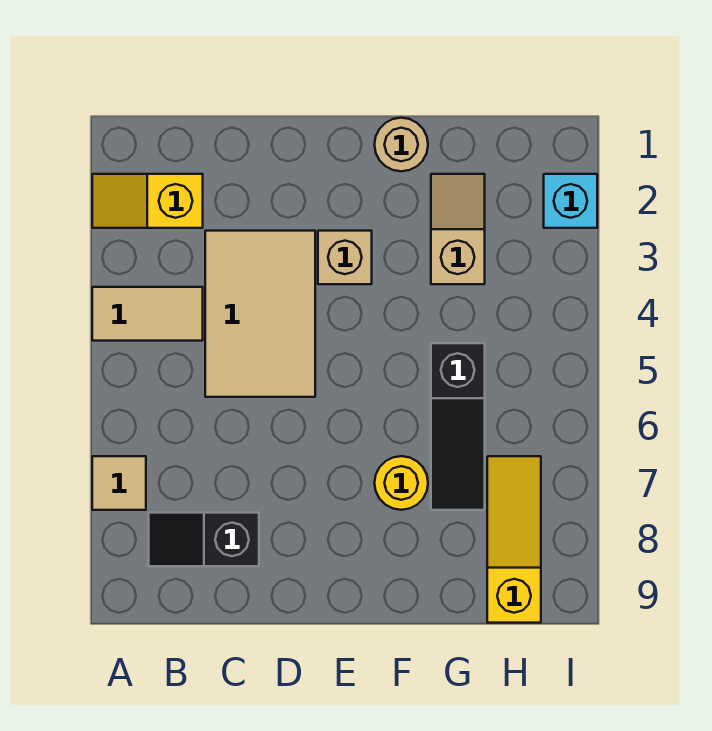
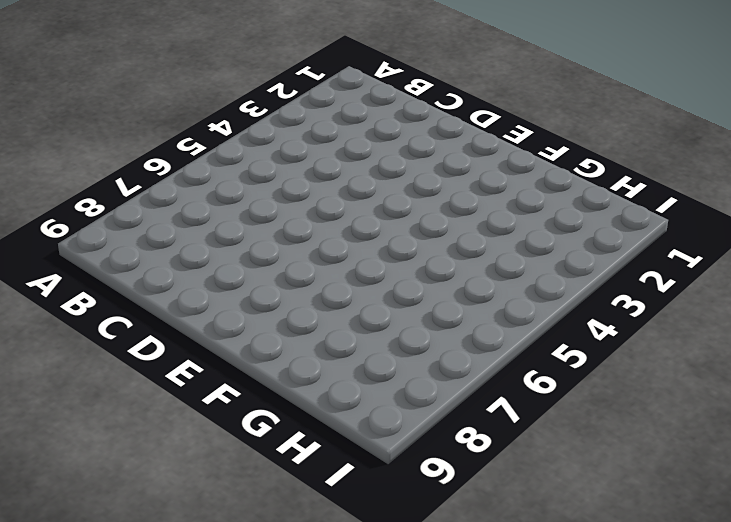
none -> yellow slope A2:B2 level 1 top B
none -> tan tile A4:B4 level 1
none -> tan tile A7 level 1

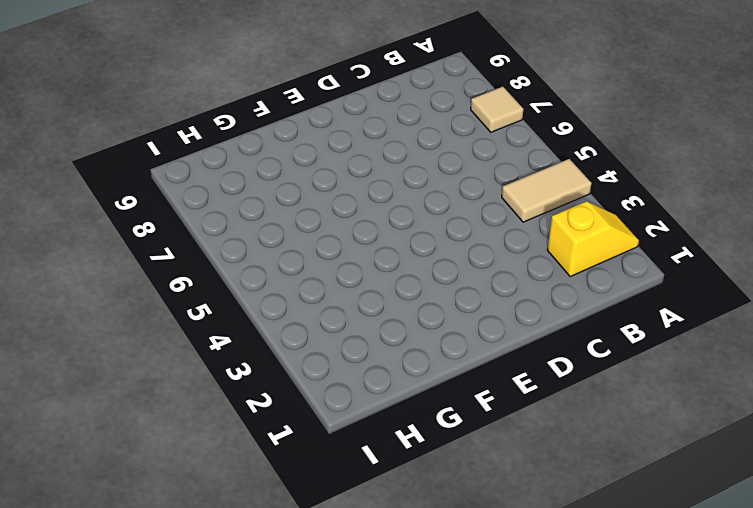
none -> black slope B8:C8 level 1 top C
none -> tan tile C3:D5 level 1
none -> tan brick E3 level 1

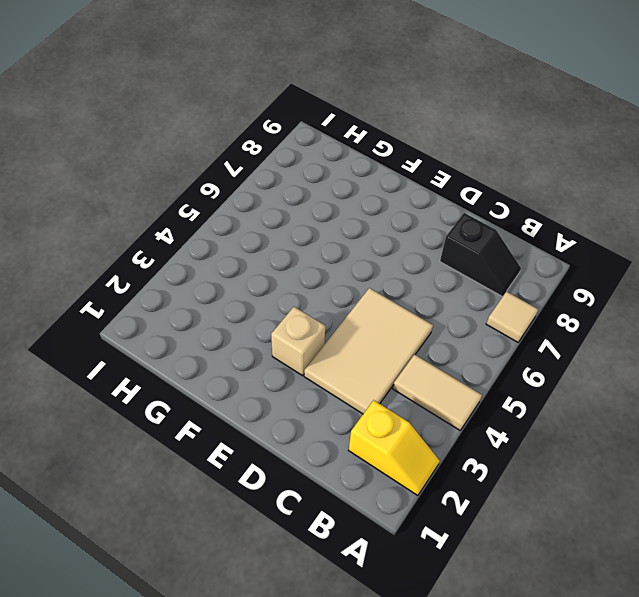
none -> tan round brick F1 level 1
none -> yellow round brick F7 level 1
none -> tan slope G2:G3 level 1 top 3

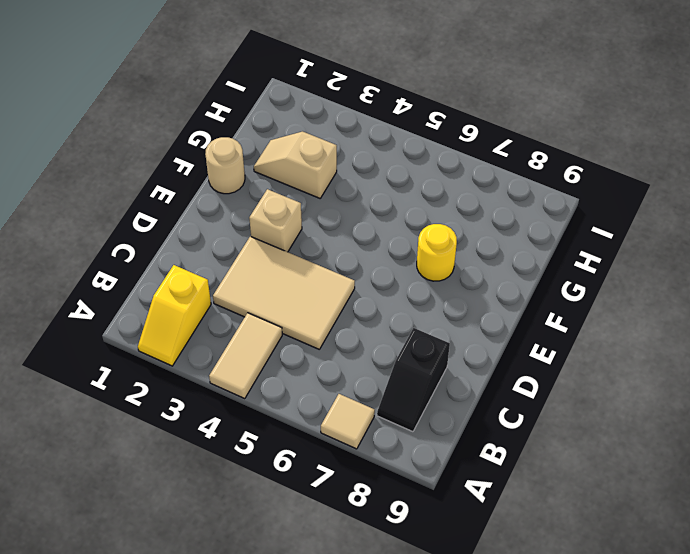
none -> black slope G5:G7 level 1 top 5
none -> yellow slope H7:H9 level 1 top 9
none -> cyan brick I2 level 1

